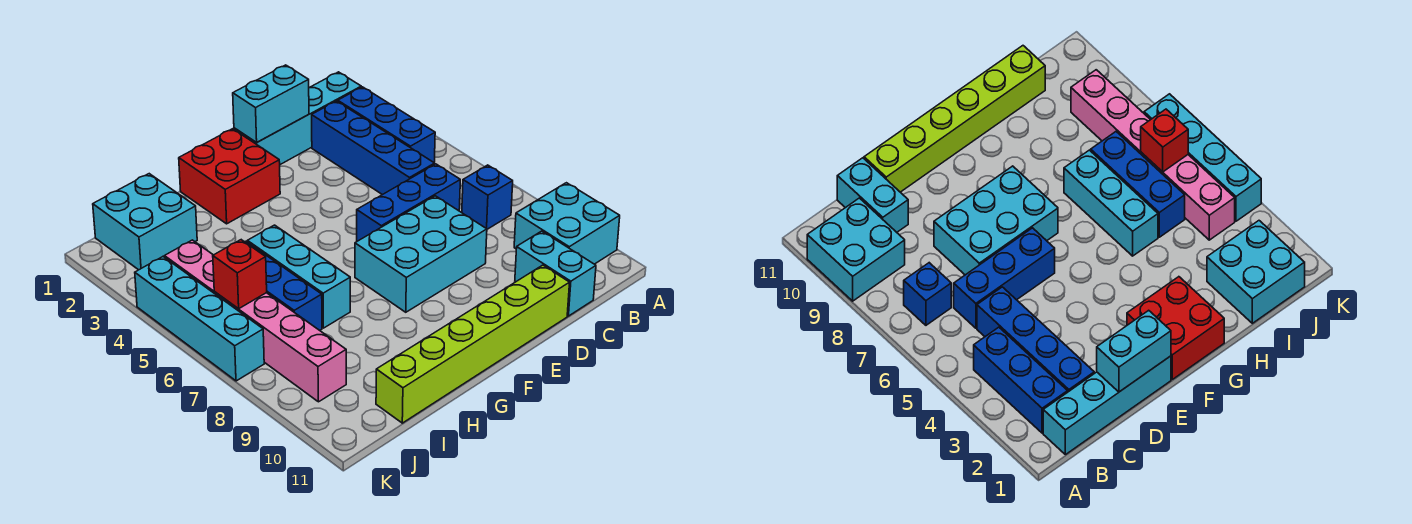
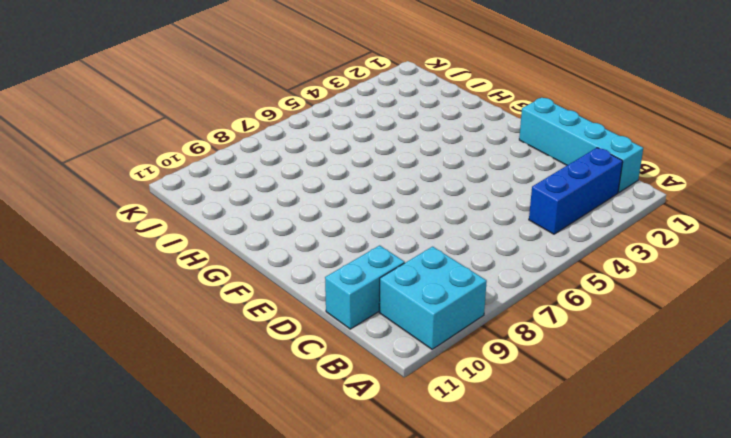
none -> blue brick B7 level 1
none -> blue brick C2:C5 level 1
none -> blue brick C6:E6 level 1

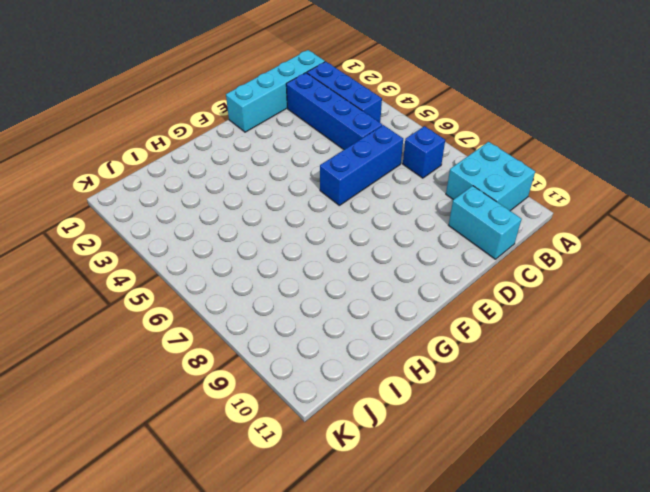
none -> cyan brick D7:F8 level 1
none -> lime brick D11:I11 level 1
none -> red brick F1:G2 level 1

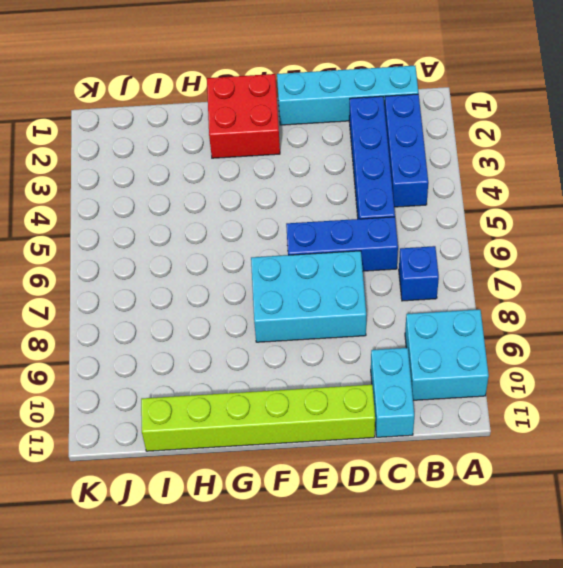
none -> cyan brick H5:H7 level 1
none -> cyan brick I1:J2 level 1
none -> blue brick I5:I7 level 1

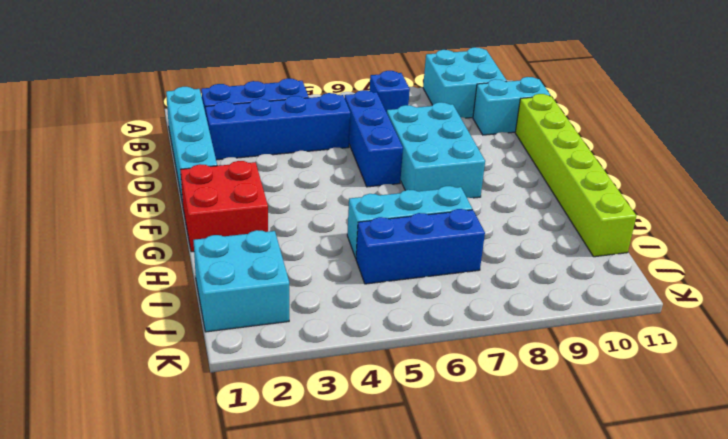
none -> pink brick J4:J9 level 1
none -> cyan brick K4:K7 level 1
none -> cyan brick D1:E1 level 2

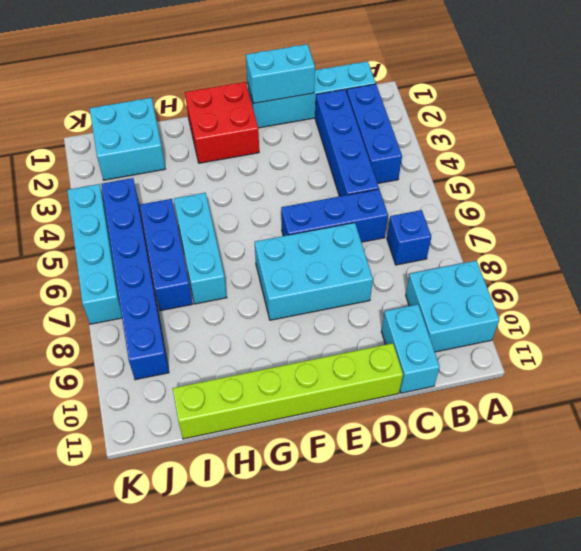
blue brick J4:J9 level 1 -> pink brick J4:J9 level 1
none -> red brick J6 level 2

